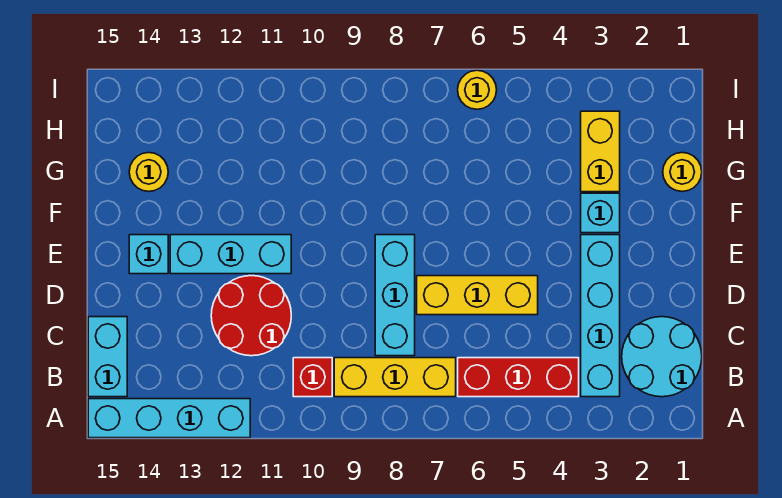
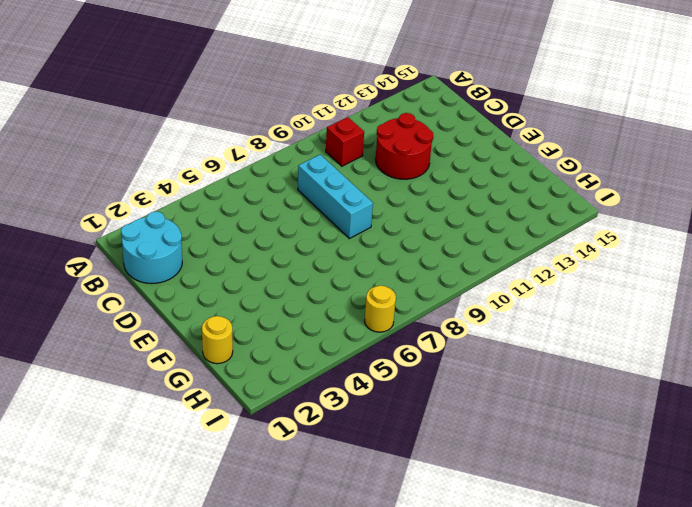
none -> cyan brick A12:A15 level 1
none -> cyan brick B3:E3 level 1
none -> red brick B4:B6 level 1

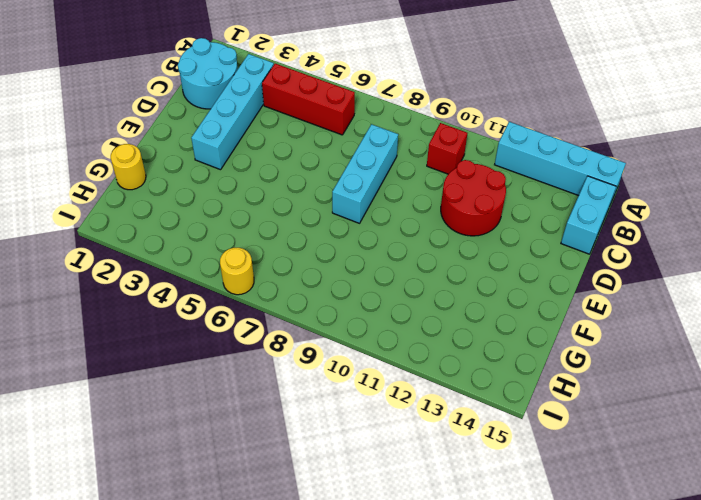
none -> yellow brick B7:B9 level 1
none -> yellow brick D5:D7 level 1
none -> cyan brick E11:E13 level 1

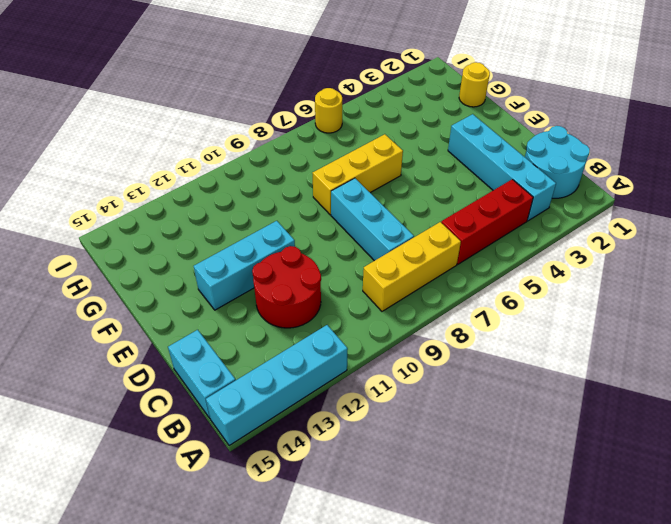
yellow brick F6:F8 level 1 -> yellow brick D5:D7 level 1
none -> red brick B10 level 1
none -> cyan brick E14 level 1
none -> cyan brick F3 level 1

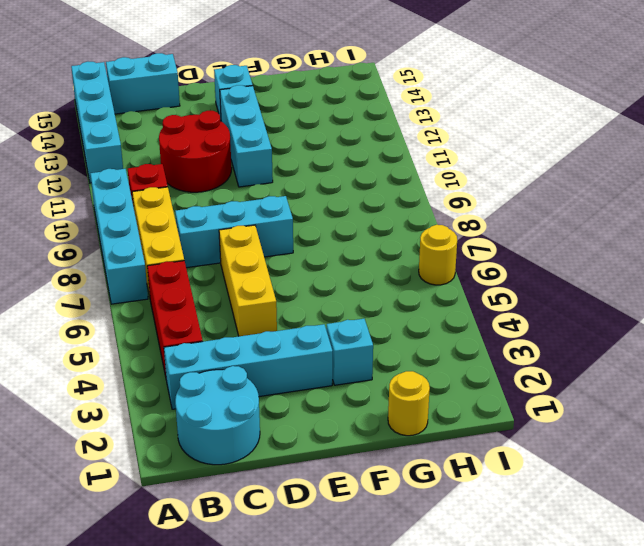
cyan brick A7:A10 level 1 -> none
none -> yellow brick G3:H3 level 1
none -> yellow round brick G14 level 1

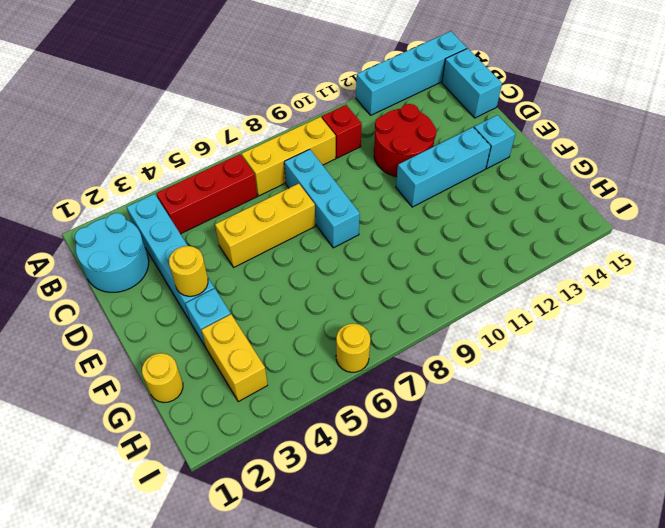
yellow round brick E3 level 2 -> yellow round brick G14 level 1

